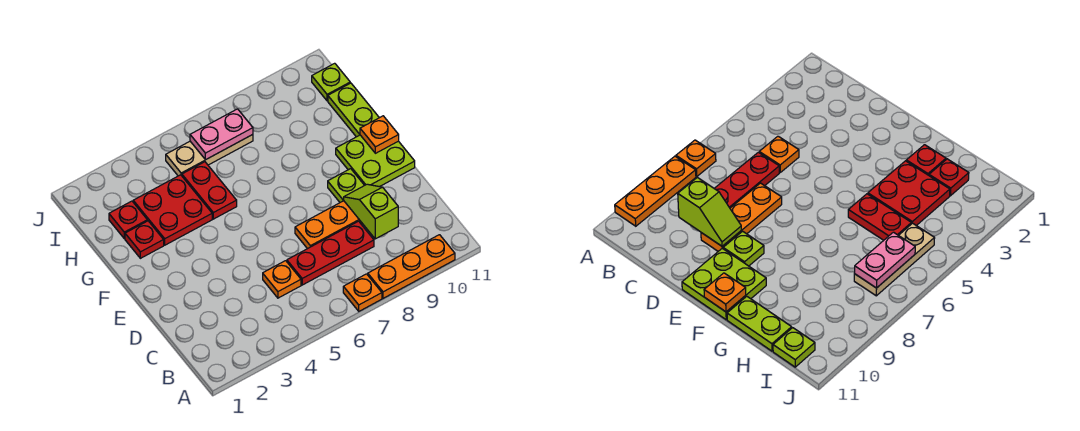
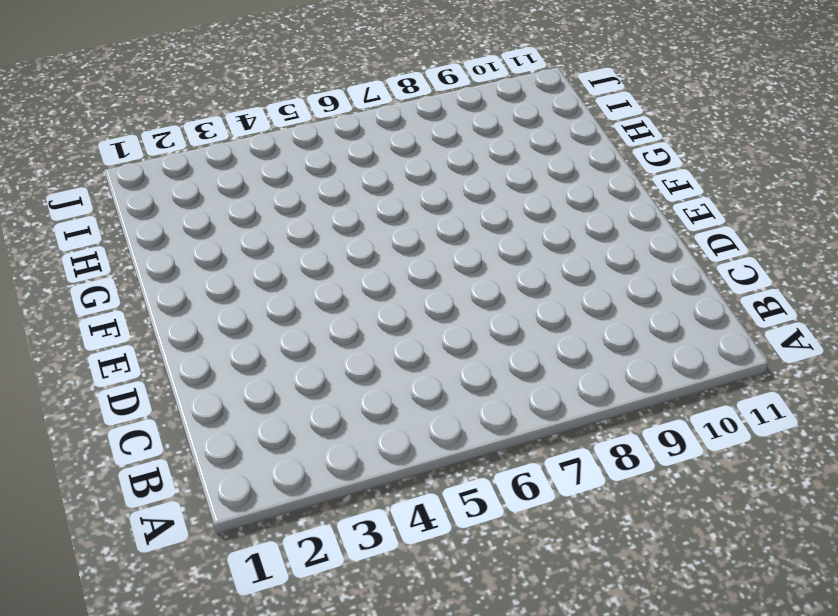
none -> orange plate A7 level 1
none -> orange plate A8:A10 level 1
none -> orange plate C5 level 1

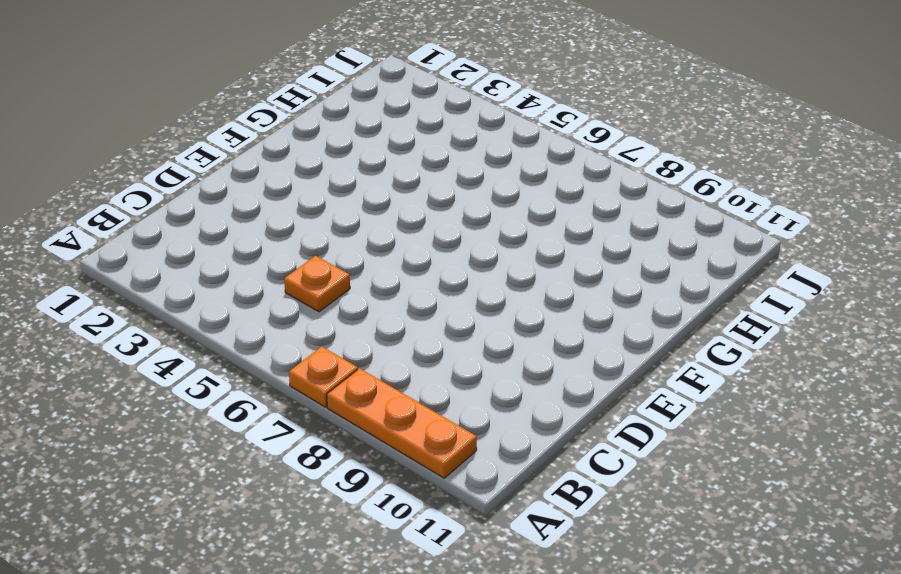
none -> red plate C6:C8 level 1
none -> orange plate D7:D9 level 1
none -> lime plate E9 level 1

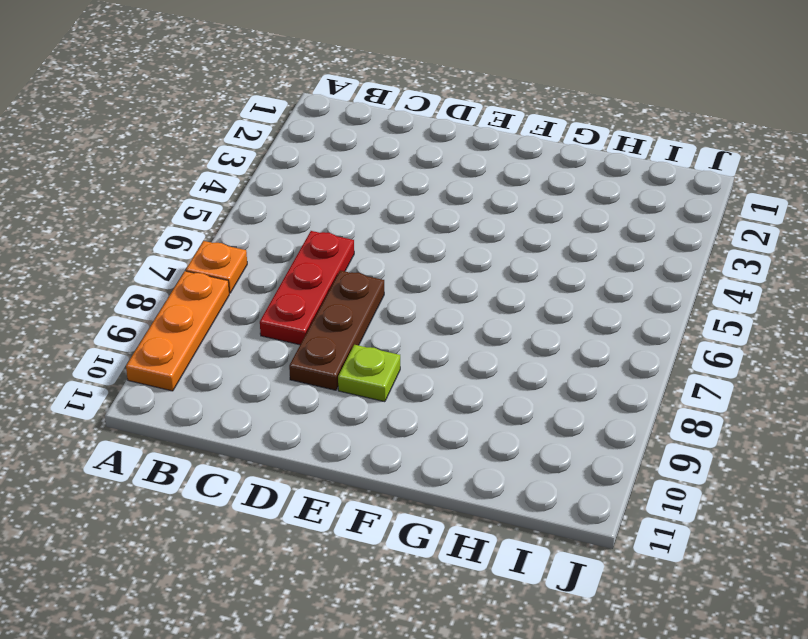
brown plate D7:D9 level 1 -> orange plate D7:D9 level 1
none -> orange plate C5 level 1
none -> lime plate E10:F11 level 1
none -> red plate G2 level 1

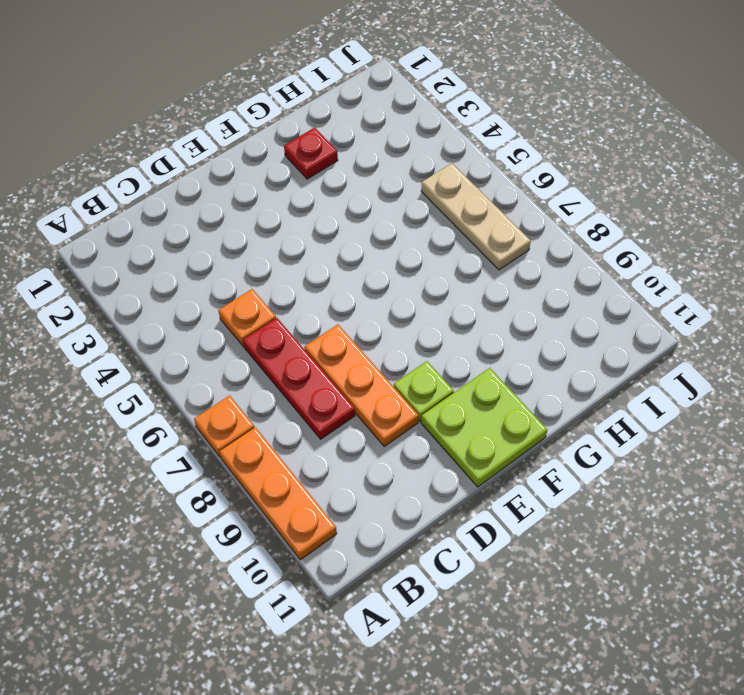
none -> red plate G3:H4 level 1
none -> red plate G5:H5 level 1
none -> lime plate G11:H11 level 1

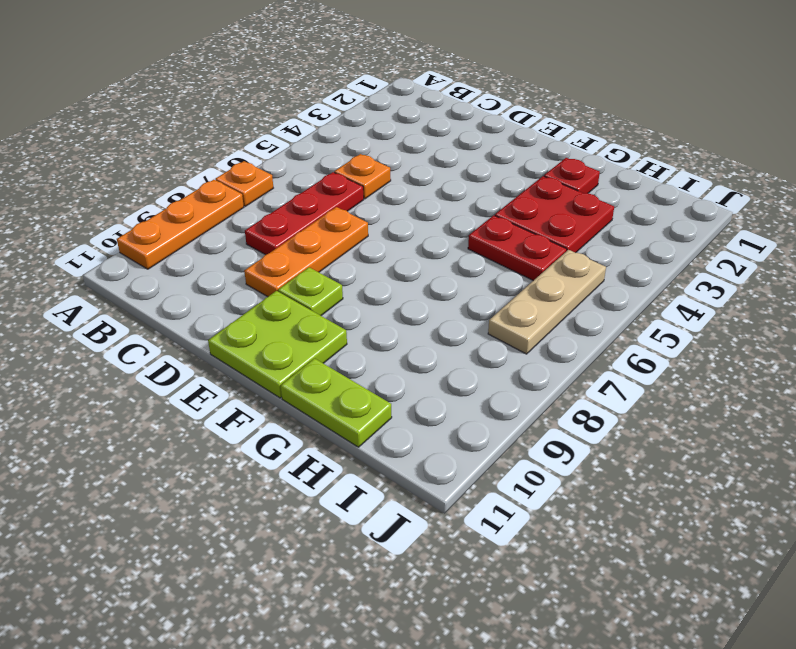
none -> red plate H2 level 1
none -> lime plate I11 level 1
none -> lime slope C9:D9 level 2 top C

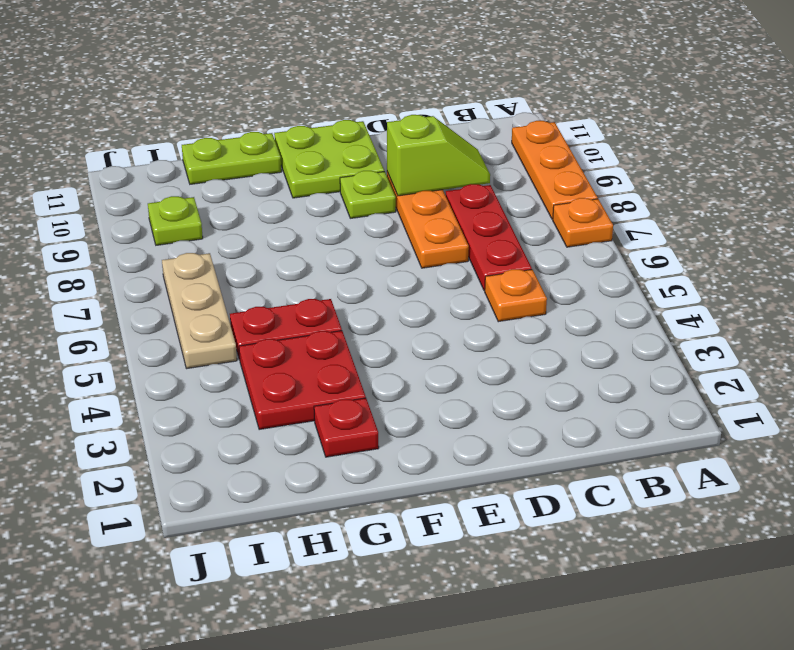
lime slope C9:D9 level 2 top D -> lime slope C9:D9 level 2 top C
lime plate I9 level 1 -> lime plate I11 level 1
none -> red plate H2 level 1
none -> orange plate F11 level 2
none -> pink plate I6:I7 level 2

